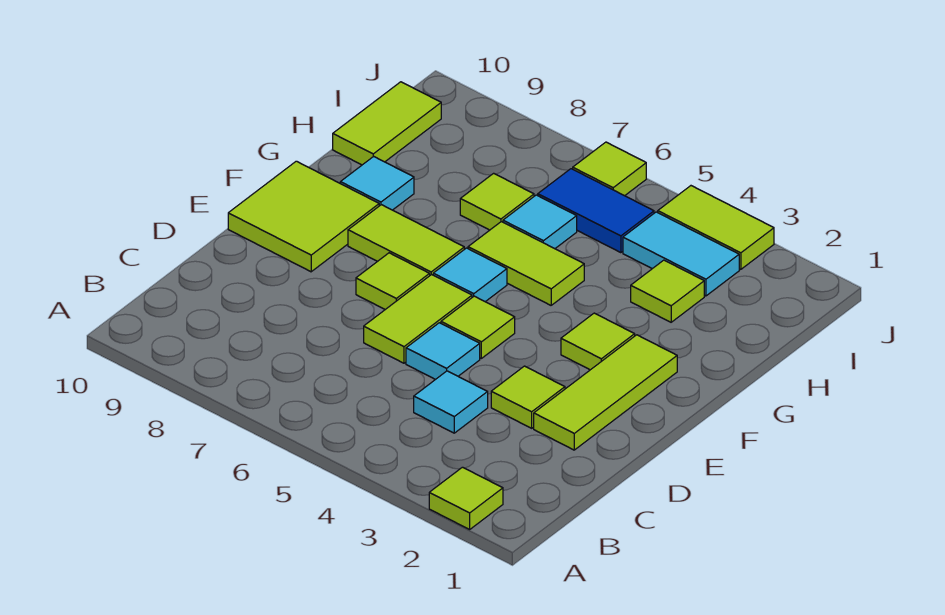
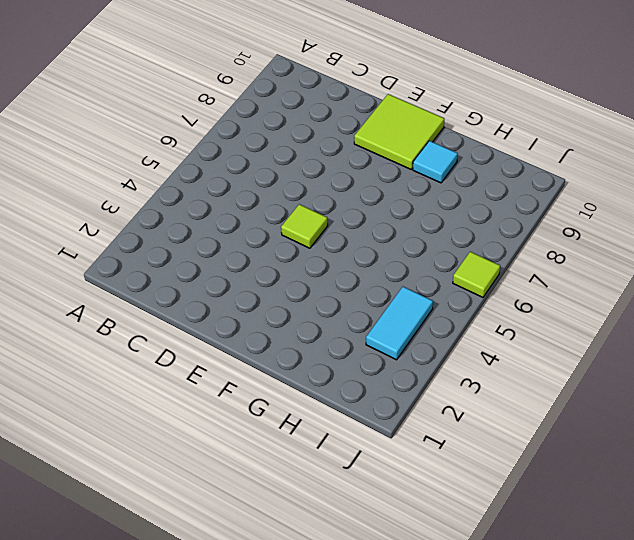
none -> lime tile A2 level 1
none -> cyan tile C4 level 1
none -> lime tile D2:F2 level 1

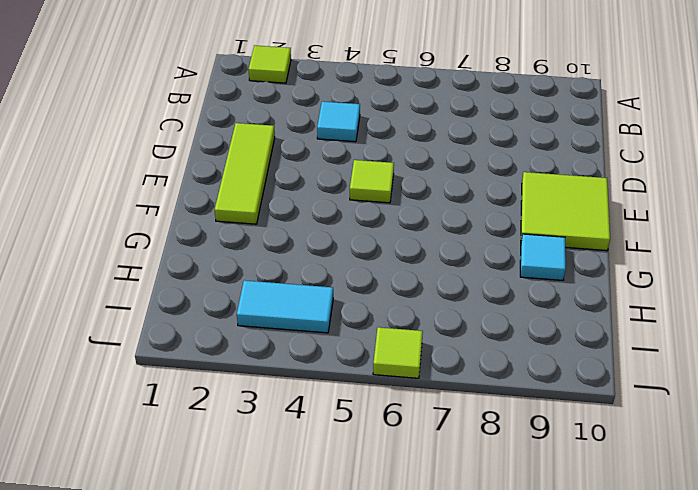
none -> lime tile D3 level 1
none -> cyan tile D5 level 1
none -> lime tile D6:E6 level 1

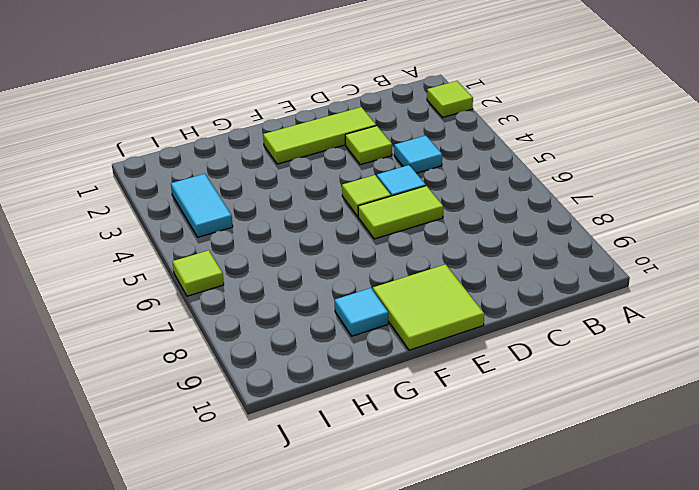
none -> lime tile E7 level 1
none -> lime tile F3 level 1
none -> cyan tile F6 level 1

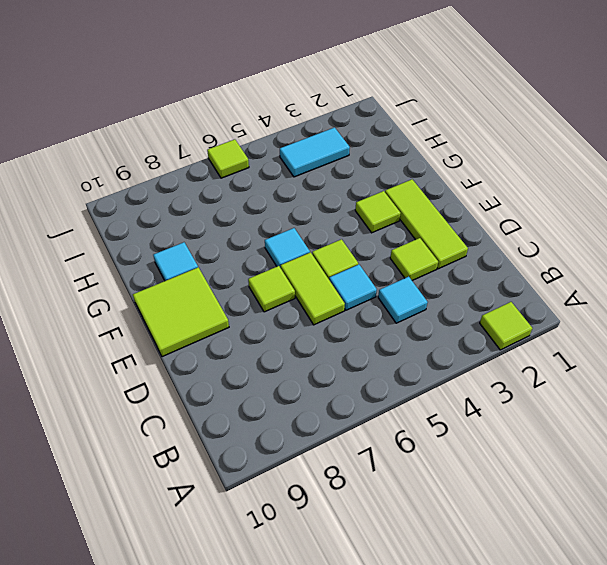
none -> lime tile F7:F8 level 1
none -> lime tile G5:G6 level 1
none -> lime tile H3 level 1

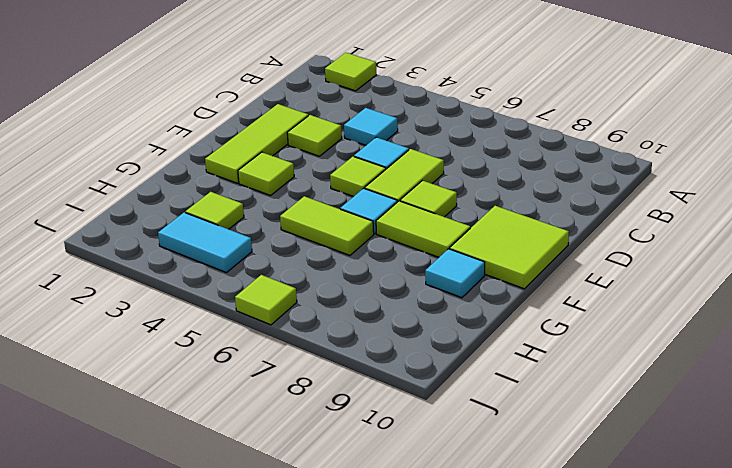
none -> cyan tile H6 level 1
none -> lime tile H7 level 1
none -> lime tile H10:I10 level 1

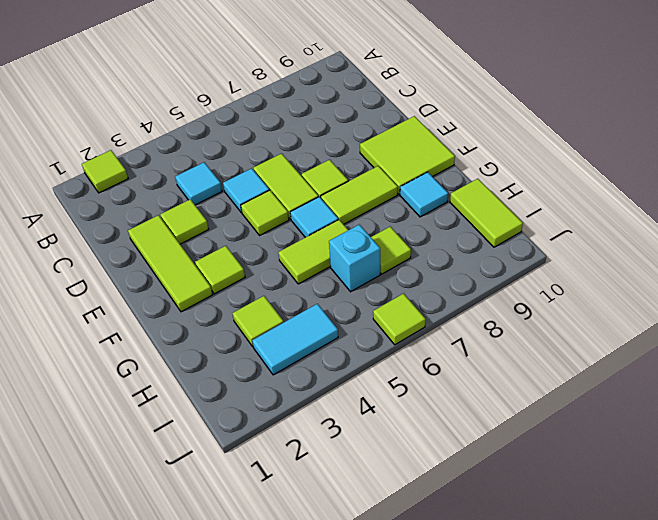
cyan brick H6 level 1 -> cyan tile H6 level 1
none -> blue tile I5:I6 level 1
none -> lime tile J3:J4 level 1

